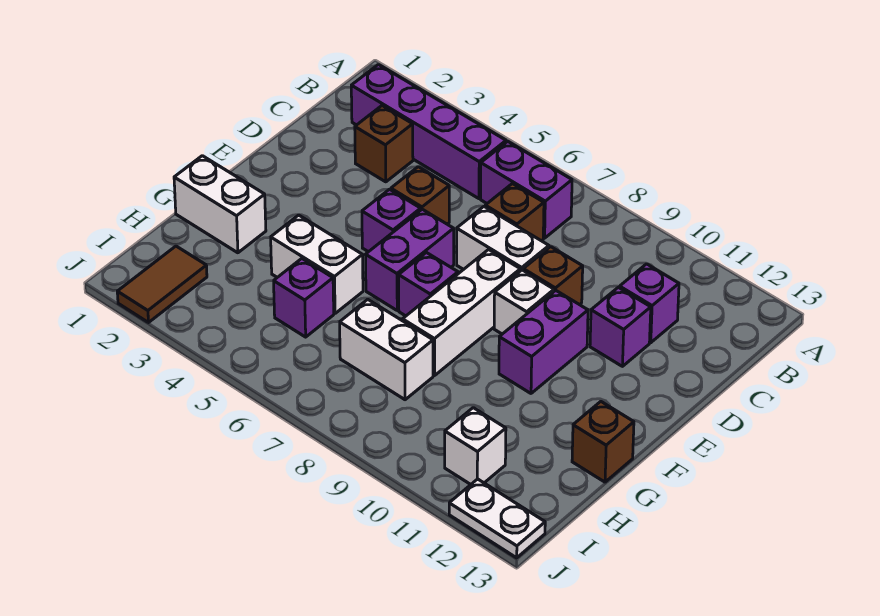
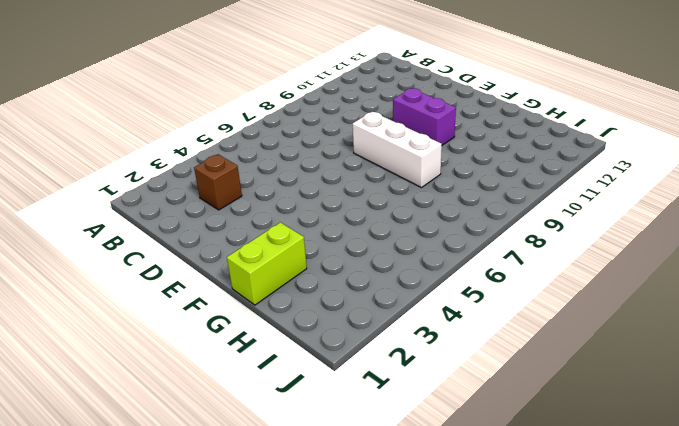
lime brick G1:G2 level 1 -> white brick G1:G2 level 1
none -> purple brick B2:B5 level 1
none -> purple brick B6:B7 level 1
none -> brown brick C7 level 1

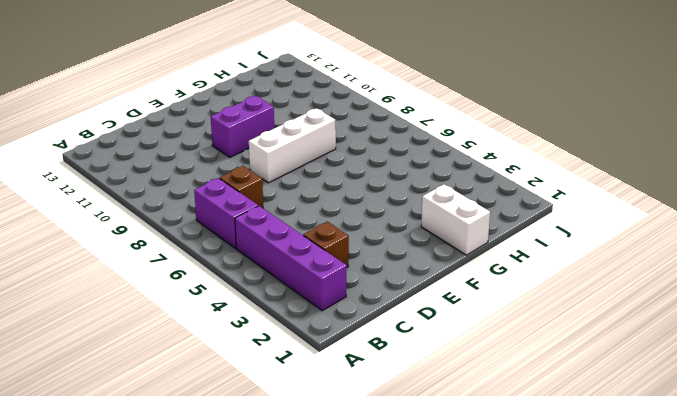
none -> purple brick C11 level 1
none -> brown brick D5 level 1
none -> white brick D7:D8 level 1

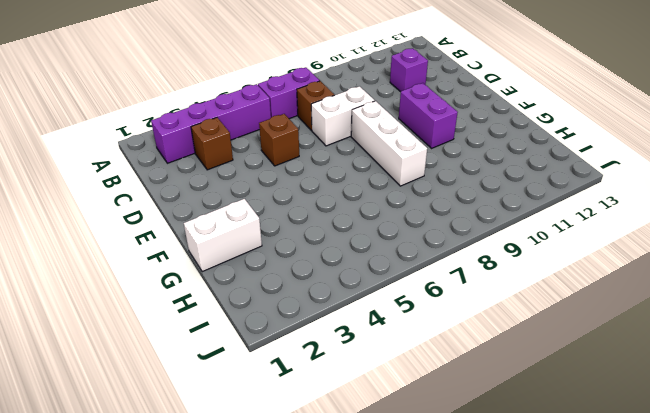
none -> brown brick D9 level 1
none -> purple brick D11 level 1
none -> purple brick E5 level 1

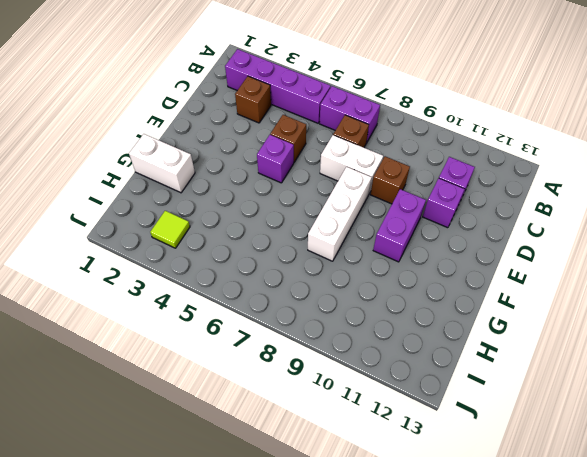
lime tile I3 level 1 -> none
none -> purple brick E6:F6 level 1
none -> white brick E9 level 1
none -> purple brick F7 level 1

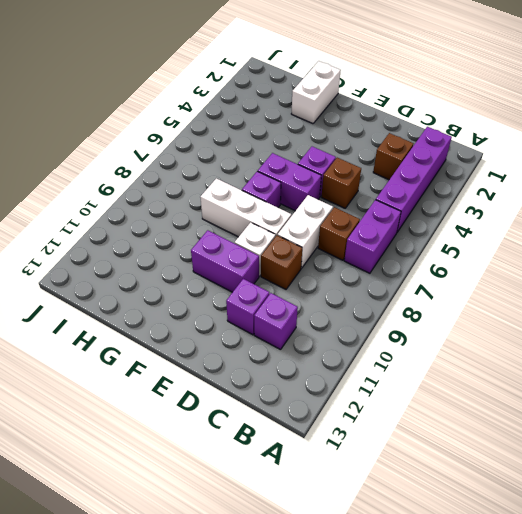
none -> white brick G4:G5 level 1
none -> brown brick G13 level 1
none -> purple brick H5 level 1

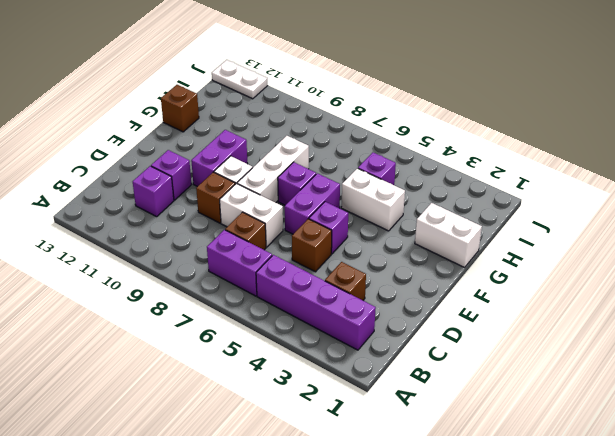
none -> white brick H7:H8 level 1
none -> brown tile I2:J2 level 1
none -> white brick I11 level 1

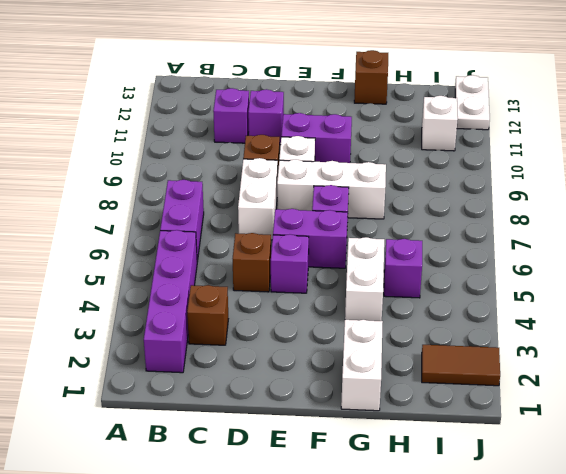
none -> brown brick C7 level 1
none -> white brick H7:H8 level 1

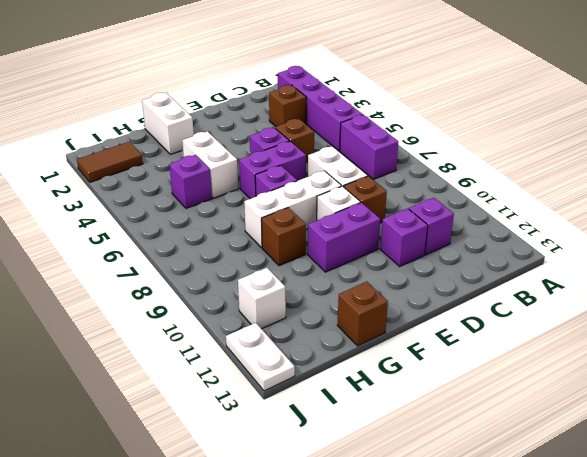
brown brick G9 level 1 -> brown brick C7 level 1
none -> white brick H7:H8 level 1

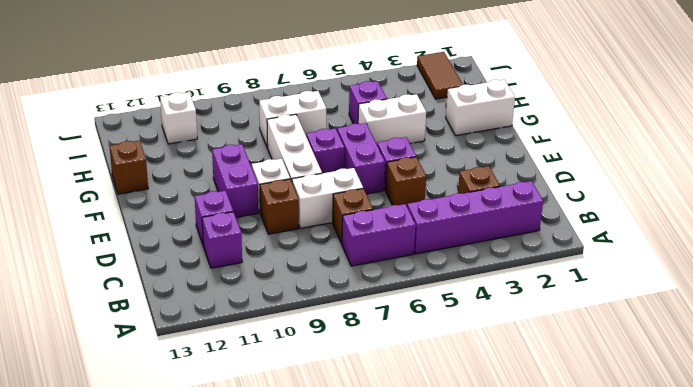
none -> white plate J12:J13 level 1

